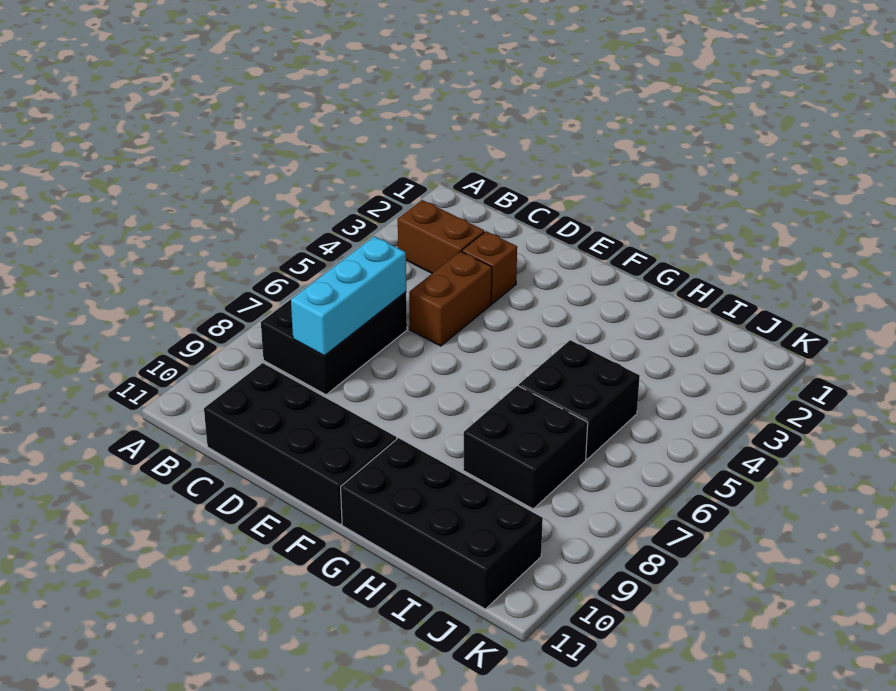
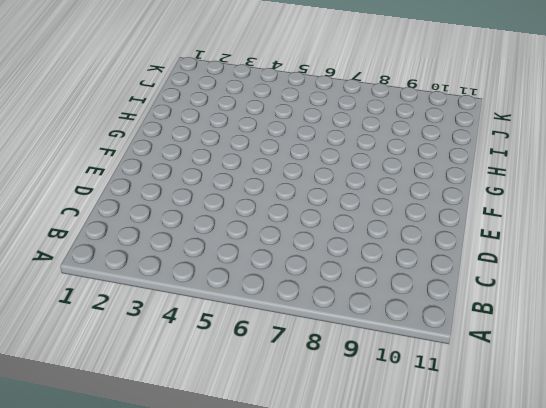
none -> brown brick B3:C3 level 1
none -> black brick B6:C8 level 1

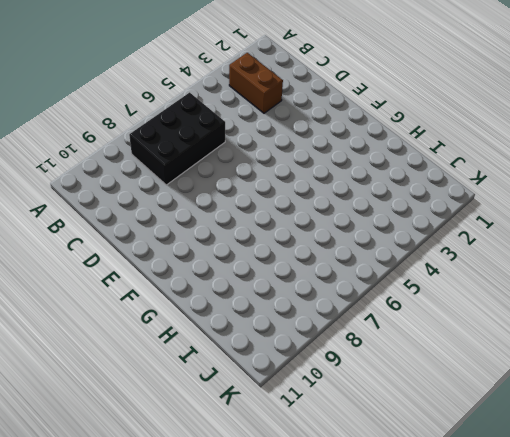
none -> black brick C10:F11 level 1
none -> brown brick D3 level 1

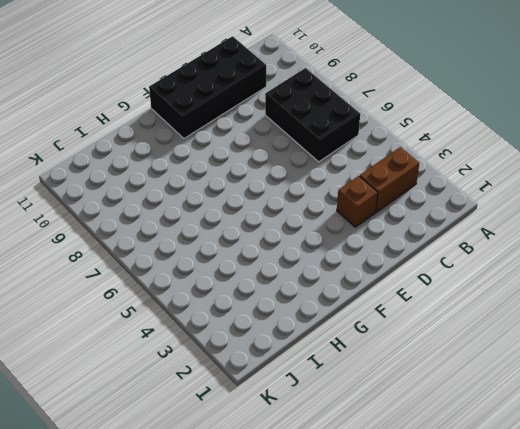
none -> brown brick D4:D5 level 1
none -> black brick G10:J11 level 1

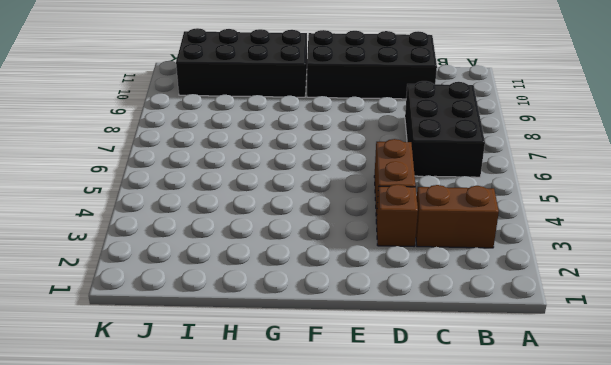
none -> black brick H5:I6 level 1
none -> black brick H7:I8 level 1

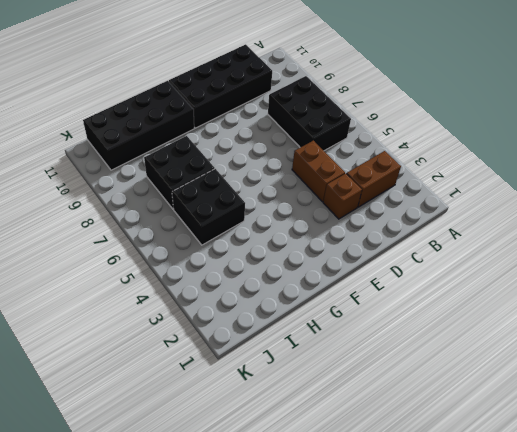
none -> cyan brick C6:C8 level 2

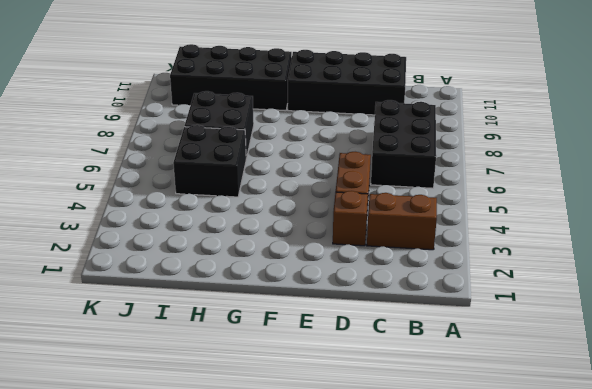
none -> cyan brick C6:C8 level 2

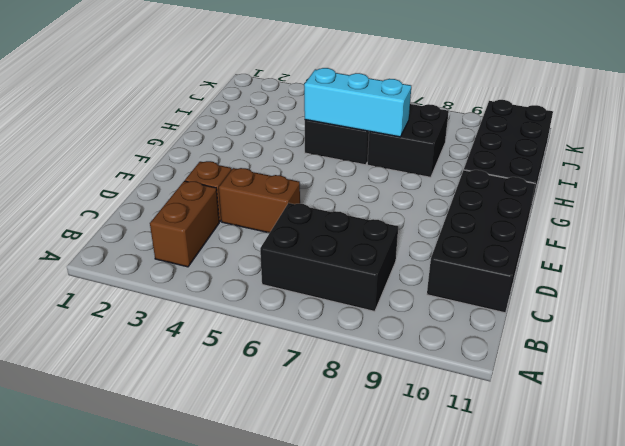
cyan brick H5:H7 level 2 -> cyan brick C6:C8 level 2

